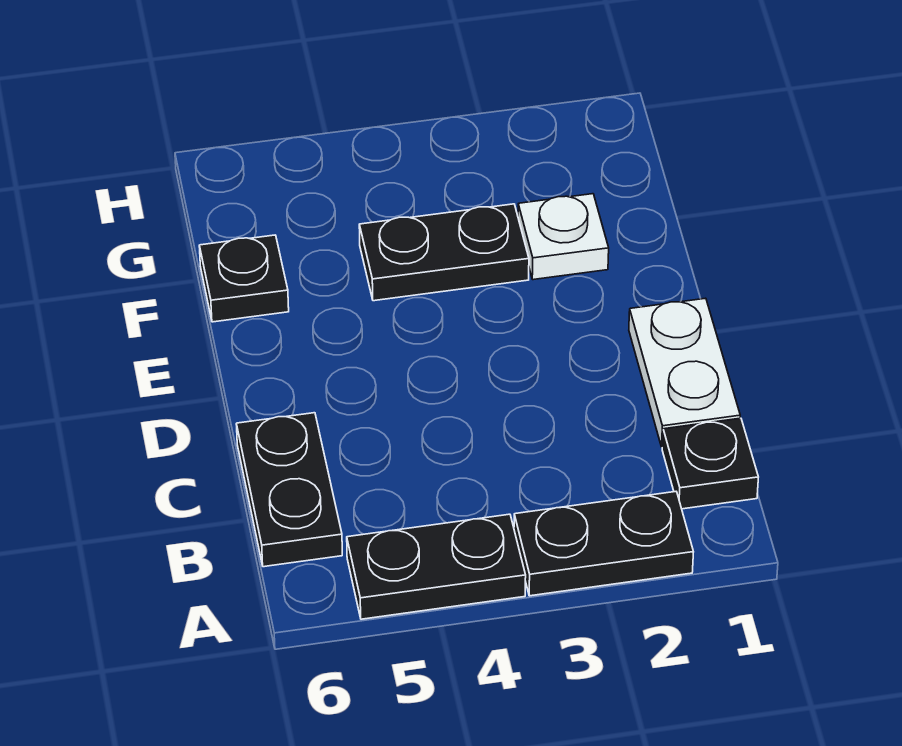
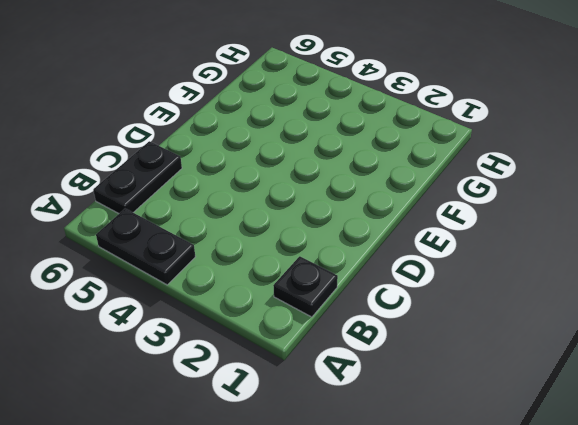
none -> black plate A2:A3 level 1
none -> white plate C1:D1 level 1

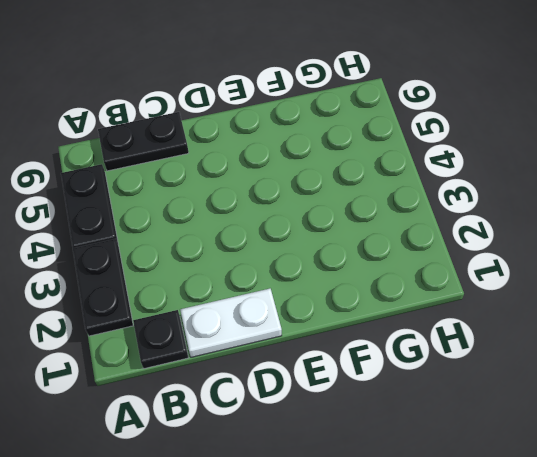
none -> white plate F2 level 1
none -> black plate F3:F4 level 1

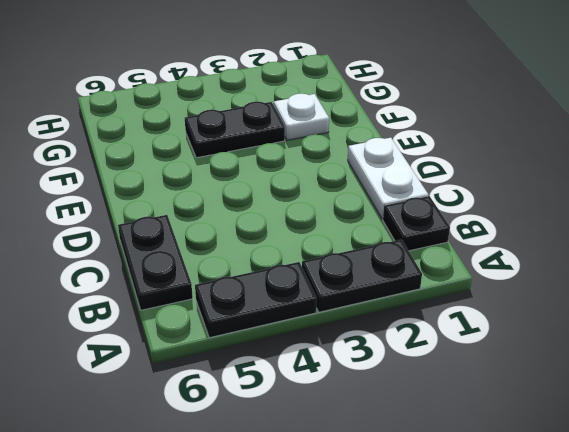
none -> black plate F6 level 1

